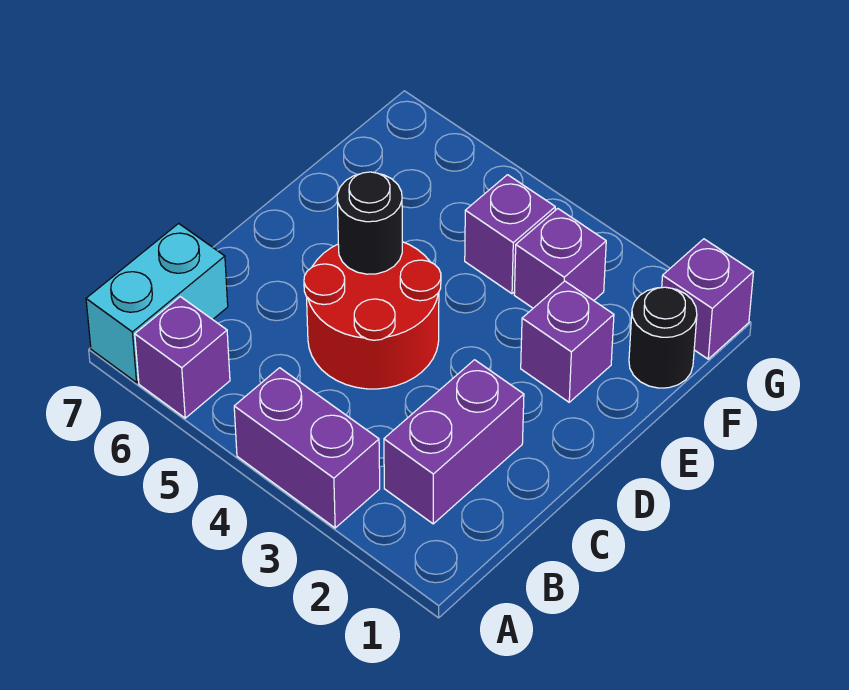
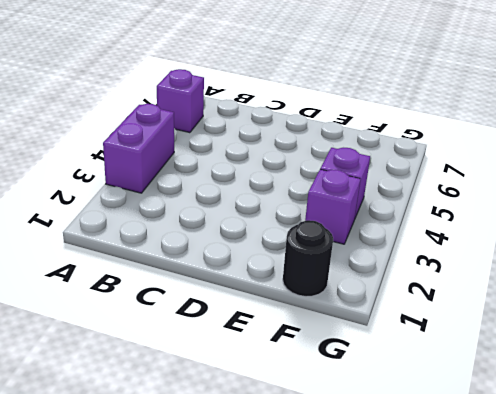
none -> cyan brick A7:B7 level 1
none -> purple brick B2:C2 level 1

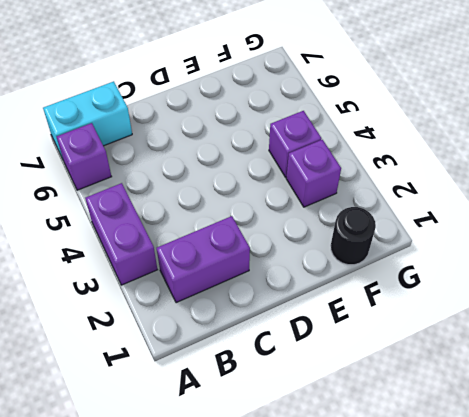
none -> red round brick C4:D5 level 1
none -> purple brick E2 level 1

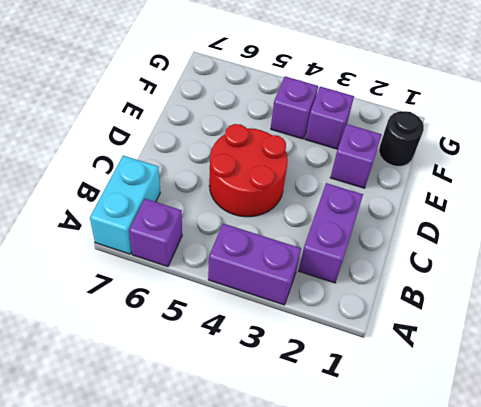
none -> purple brick G1 level 1
none -> black round brick D5 level 2

